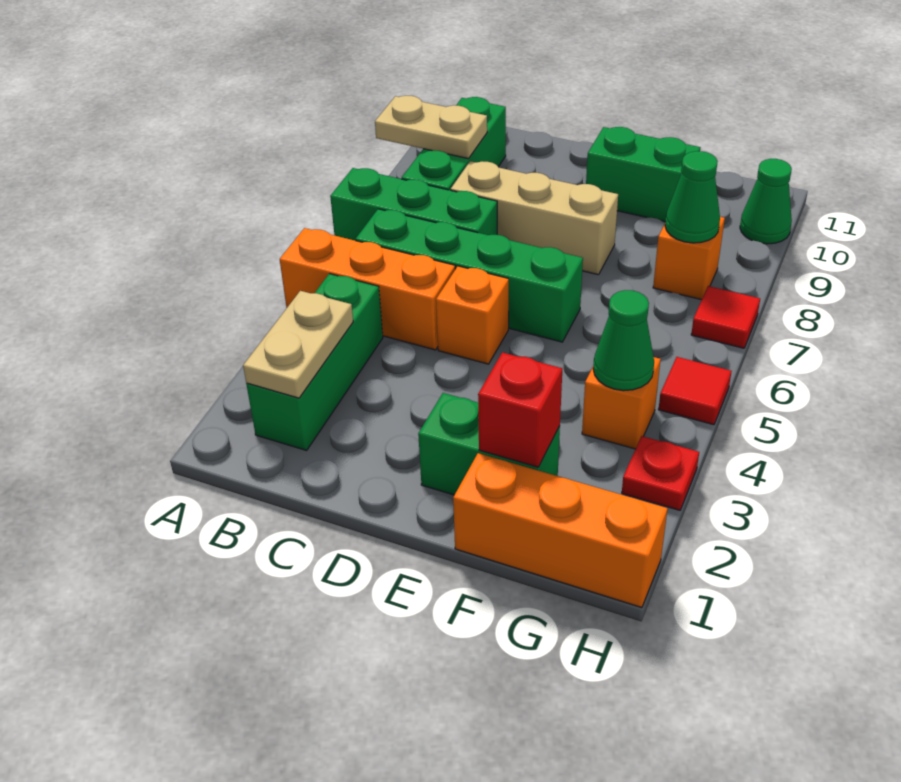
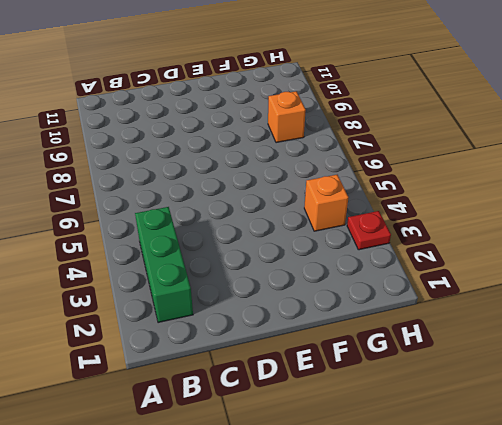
none -> orange brick A5:C5 level 1
none -> green brick A7:C7 level 1
none -> green brick B6:E6 level 1

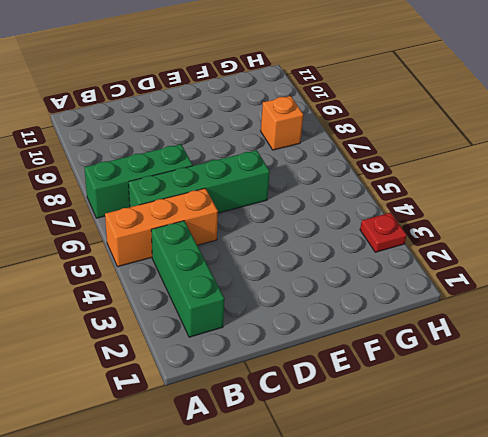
none -> green brick B8:B10 level 1
none -> tan brick C8:E8 level 1
none -> orange brick D5 level 1

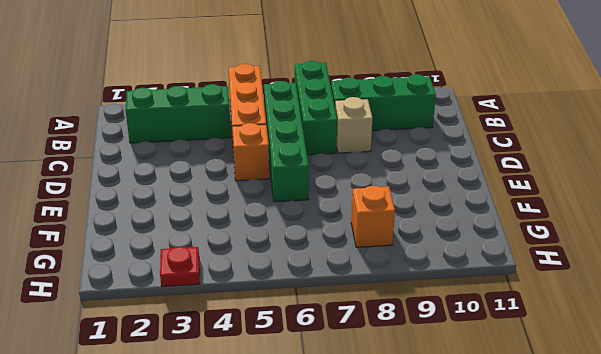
tan brick C8 level 1 -> tan brick C8:E8 level 1
none -> green brick E2:F2 level 1
none -> green brick E10:F10 level 1
none -> orange brick F1:H1 level 1

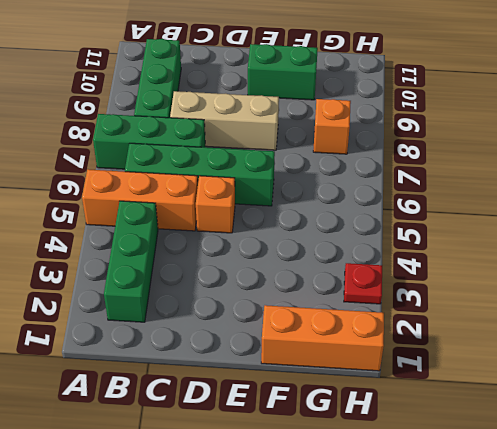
none -> green brick E2:F2 level 1
none -> orange brick G4 level 1
none -> red tile H5 level 1

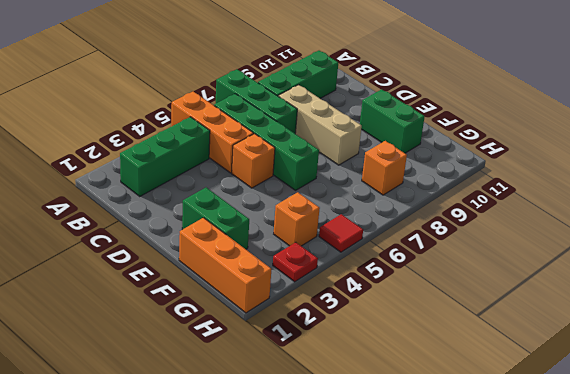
none -> red tile H7 level 1
none -> green cone H10 level 1
none -> tan plate A9:B9 level 2

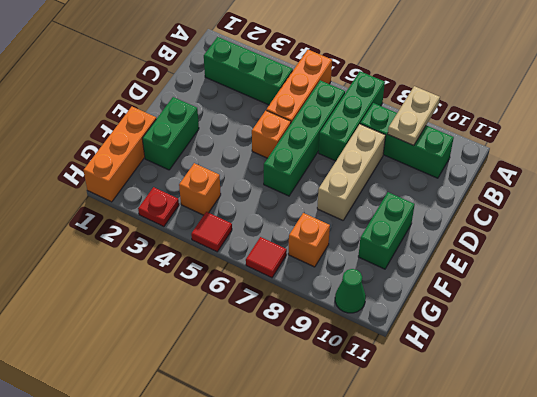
none -> tan plate B2:B3 level 2
none -> red brick F2 level 2
none -> green cone G4 level 2

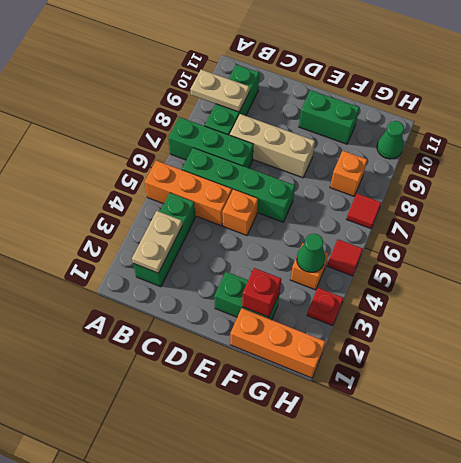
none -> green cone G8 level 2

